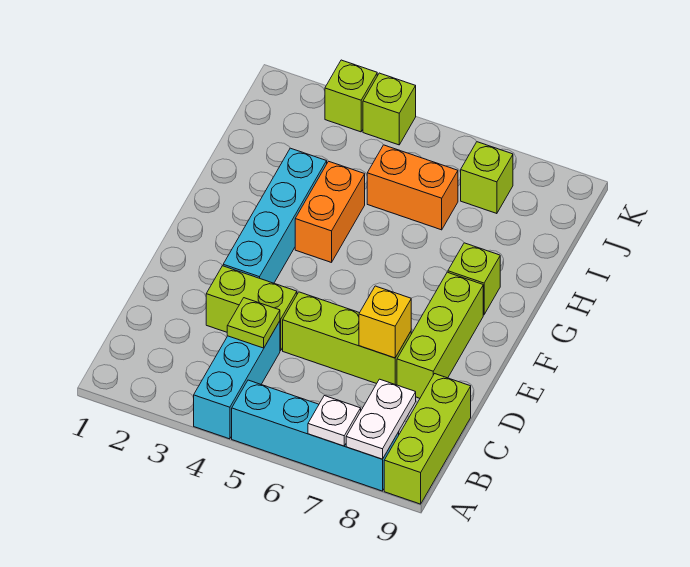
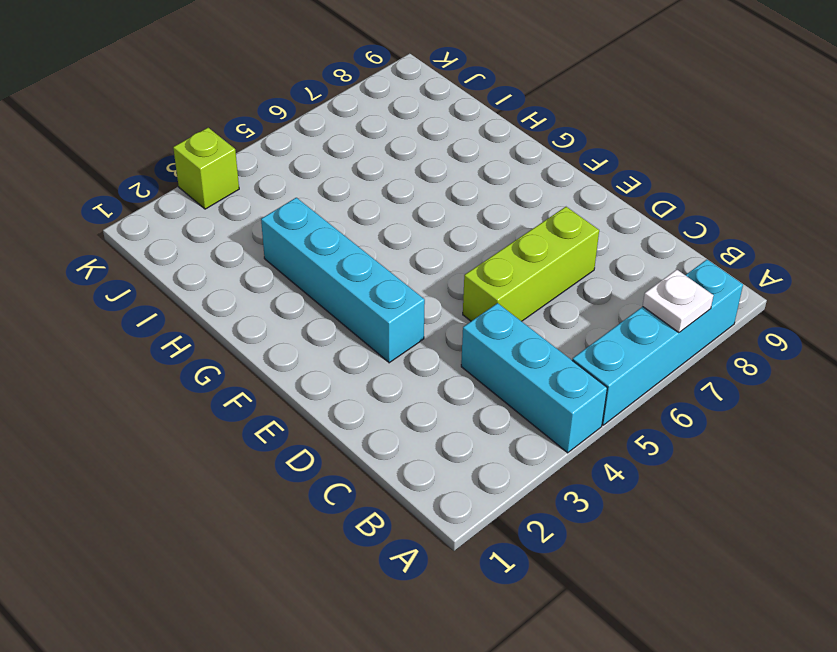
none -> lime brick A9:C9 level 1
none -> lime brick D3:D4 level 1
none -> lime brick D8:F8 level 1

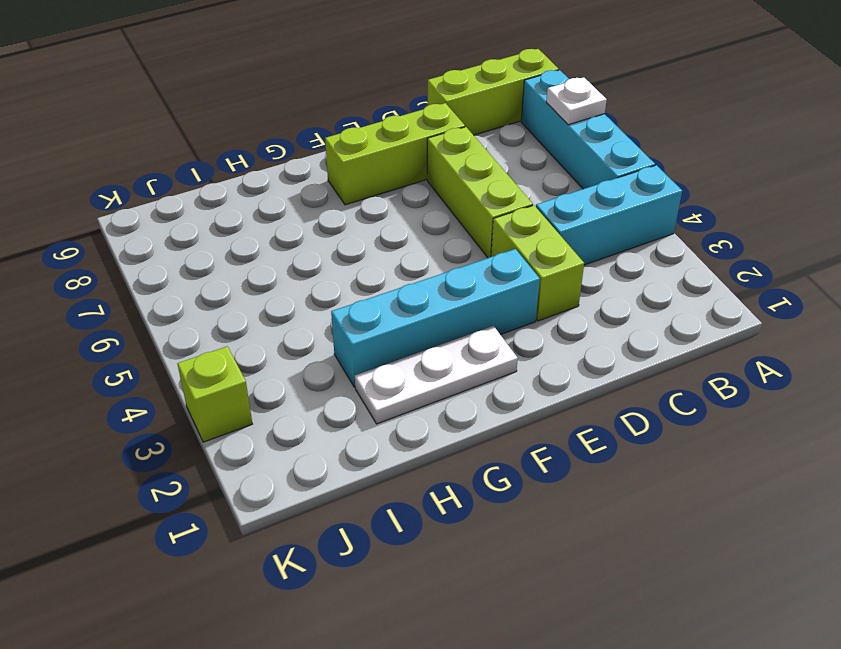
white plate F2:H2 level 1 -> none
none -> orange brick G4:H4 level 1
none -> lime brick G8 level 1
none -> orange brick I5:I6 level 1

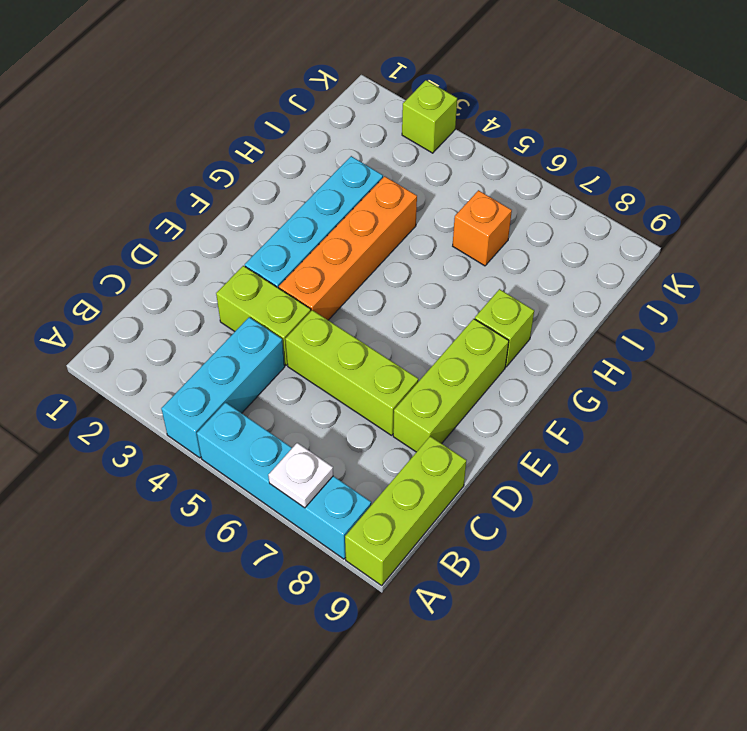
orange brick E4:H4 level 1 -> orange brick G4:H4 level 1
orange brick I6 level 1 -> orange brick I5:I6 level 1
none -> lime brick J7 level 1
none -> lime brick K4 level 1
none -> white plate A8:B8 level 2

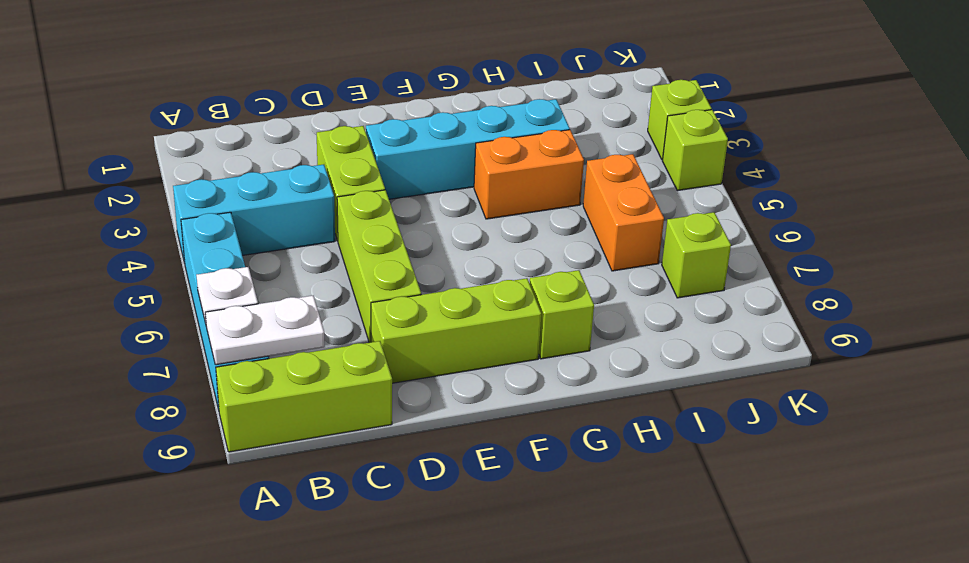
none -> lime plate C4 level 2
none -> yellow brick D7 level 2

